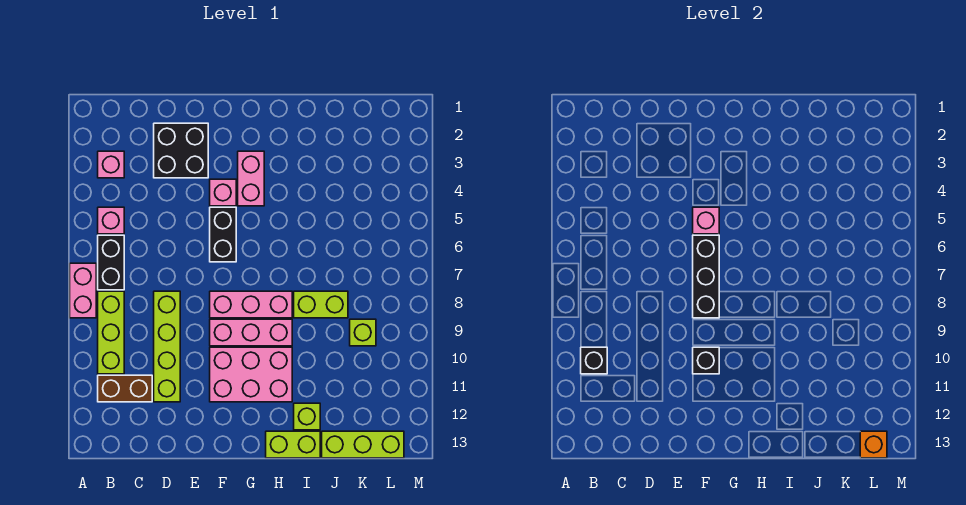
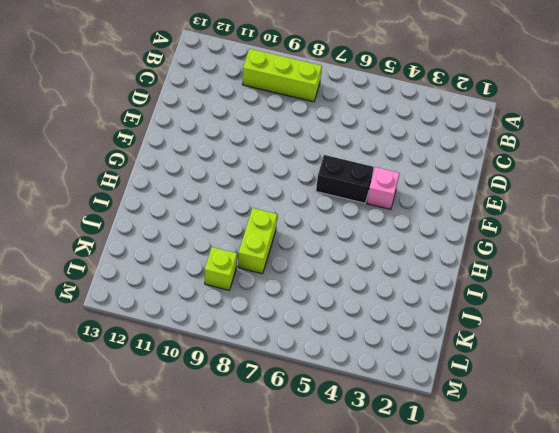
none -> pink brick A7:A8 level 1
none -> pink brick B3 level 1
none -> pink brick B5 level 1

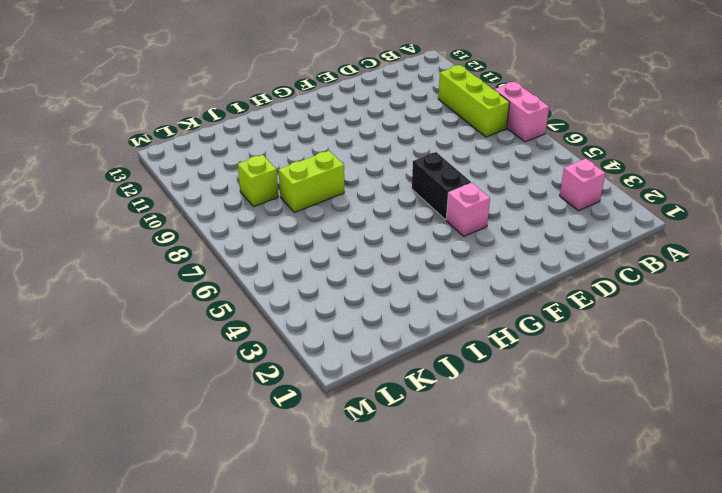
none -> pink brick B5 level 1
none -> black brick B6:B7 level 1
none -> brown brick B11:C11 level 1

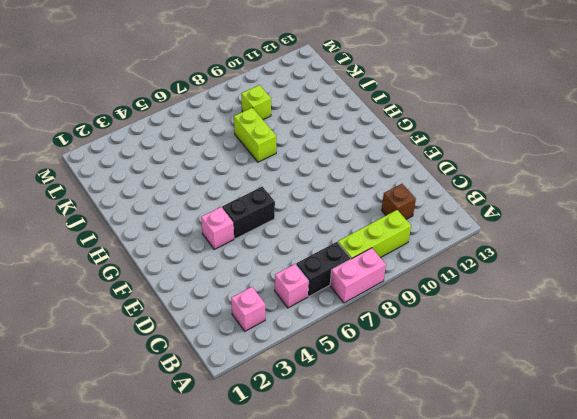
brown brick C11 level 1 -> brown brick B11:C11 level 1
none -> black brick D2:E3 level 1
none -> lime brick D8:D11 level 1
none -> pink brick F8:H8 level 1

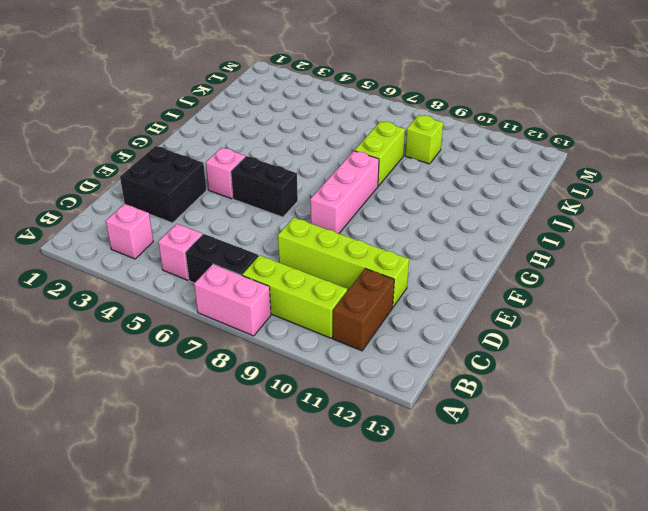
none -> pink brick F9:H9 level 1
none -> pink brick F10:H11 level 1
none -> pink brick G3:G4 level 1

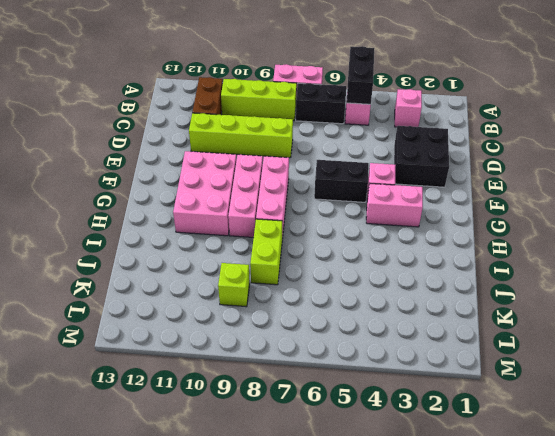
black brick A5:B5 level 2 -> none
none -> lime brick H13:I13 level 1
none -> lime brick I12 level 1
none -> lime brick J13:L13 level 1

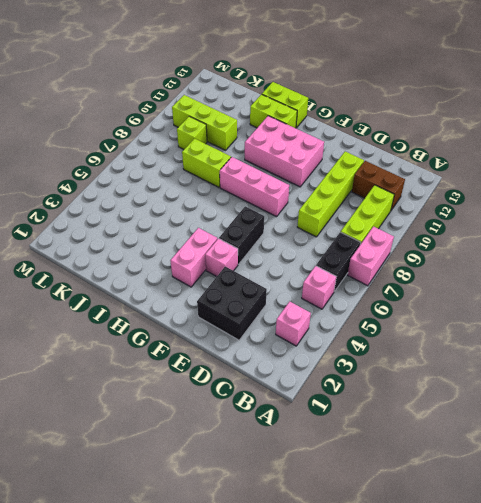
lime brick H12:I12 level 1 -> lime brick I12 level 1
lime brick J10:L10 level 1 -> lime brick J13:L13 level 1
none -> pink brick F9:H9 level 1
none -> black brick B10 level 2
none -> pink brick F5 level 2

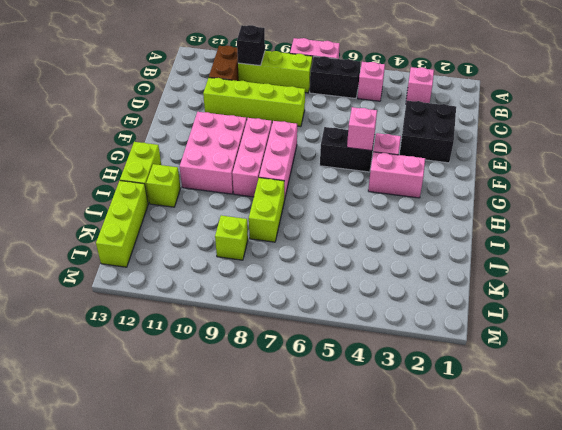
none -> black brick F6:F8 level 2
none -> black brick F10 level 2
none -> orange brick L13 level 2

